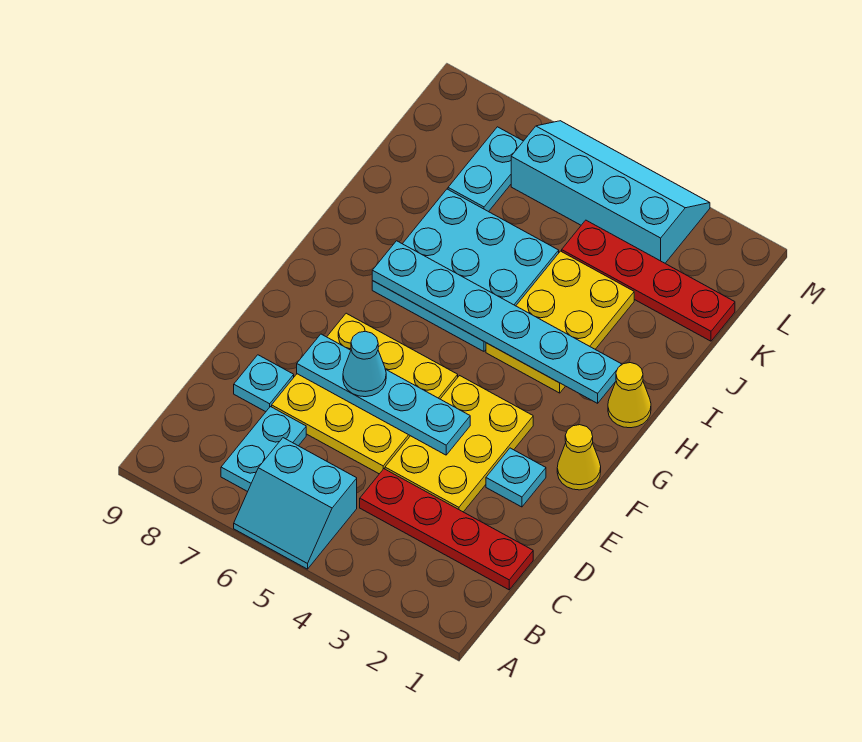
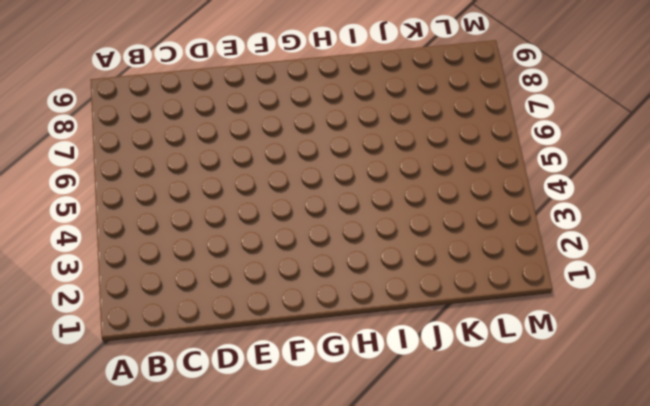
none -> cyan slope A5:B6 level 1 top B
none -> cyan plate B7:C7 level 1
none -> red plate C1:C4 level 1

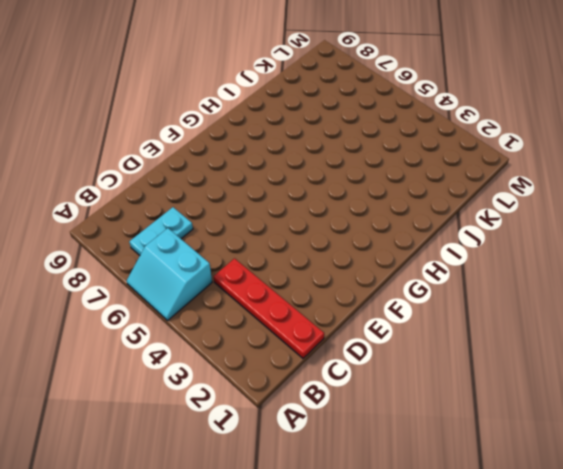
none -> yellow plate D3:F4 level 1
none -> yellow plate D5:F7 level 1
none -> cyan plate D8 level 1

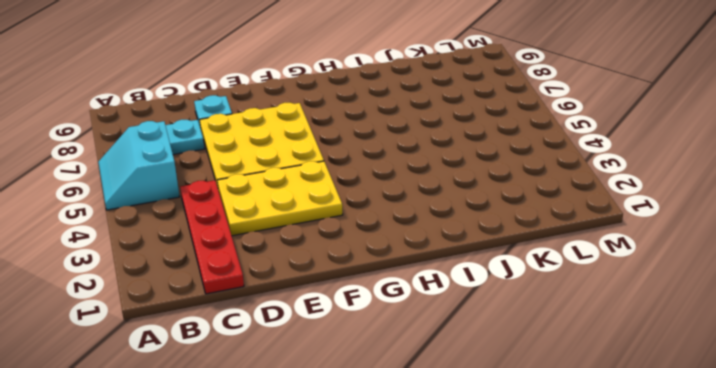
none -> cyan plate E2 level 1
none -> yellow cone F1 level 1
none -> yellow cone H1 level 1

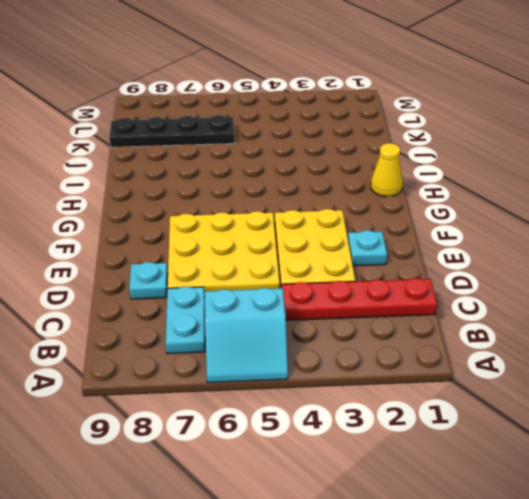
black plate K6:K9 level 1 -> cyan plate K7:L7 level 1
none -> yellow cone F1 level 1
none -> yellow plate H3:J4 level 1
none -> cyan plate H5:J7 level 1

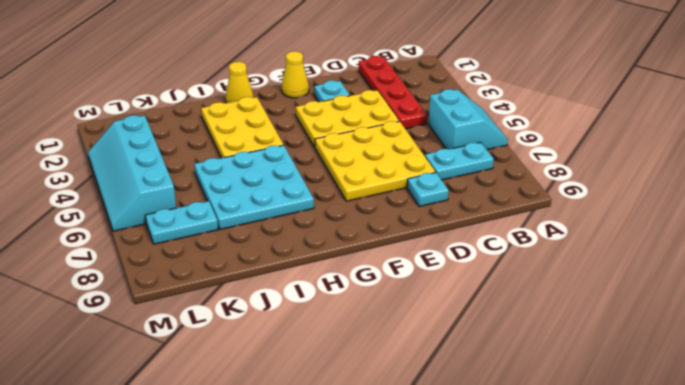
yellow plate H2:I4 level 1 -> yellow plate H3:J4 level 1
none -> red plate K1:K4 level 1
none -> cyan plate E4:E7 level 2
none -> cyan plate H2:H7 level 2

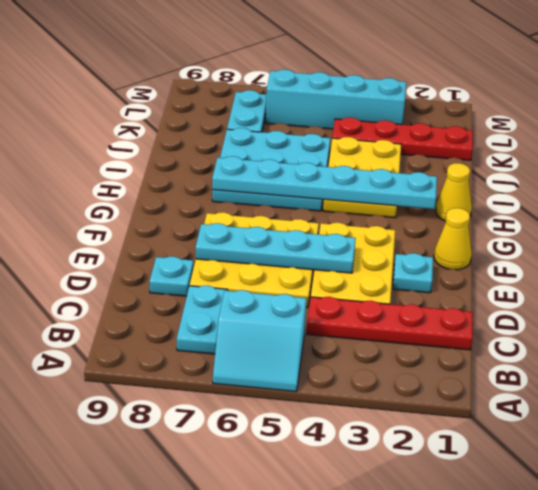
none -> cyan cone E6 level 3

